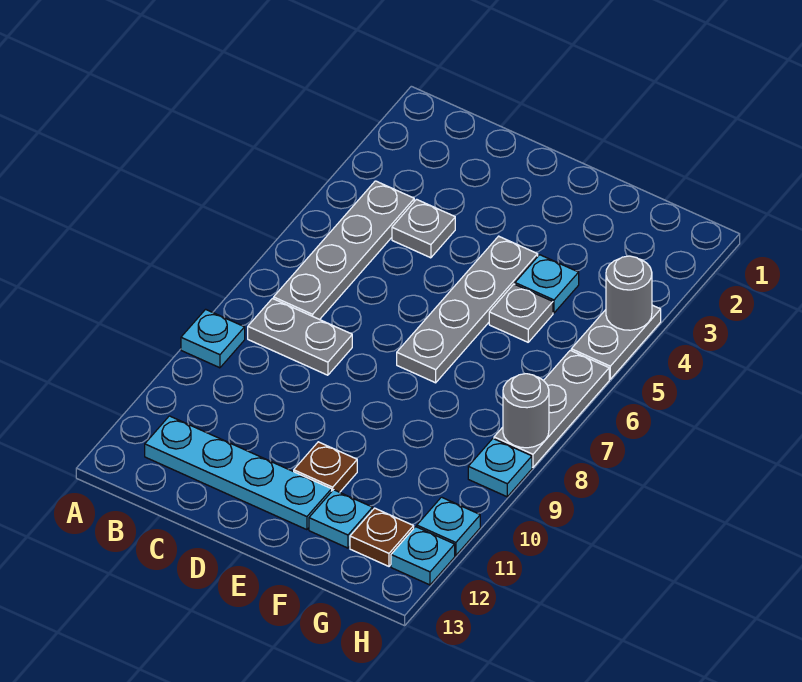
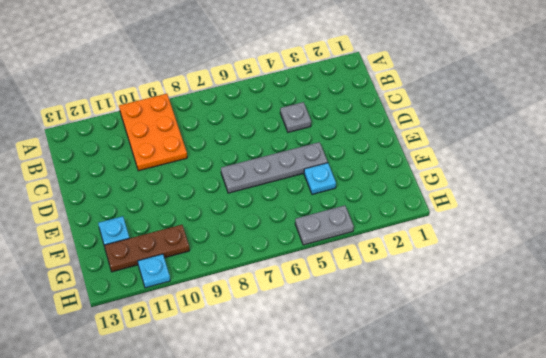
orange plate A9:C10 level 1 -> cyan plate A9 level 1
brown plate G10:G12 level 1 -> brown plate G12 level 1
none -> grey plate B4:B7 level 1
none -> grey plate B8:C8 level 1
none -> cyan plate B12:E12 level 1

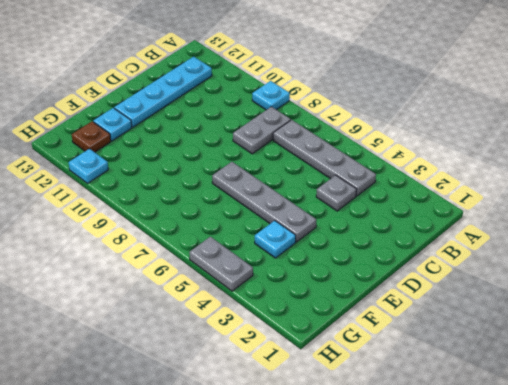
none -> brown plate E11 level 1
none -> grey plate F5 level 1
none -> grey plate H6:H8 level 1

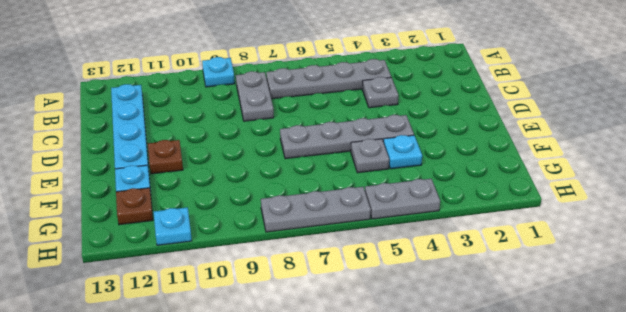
none -> cyan plate H9 level 1
none -> cyan plate H12 level 1
none -> grey round brick H4 level 2

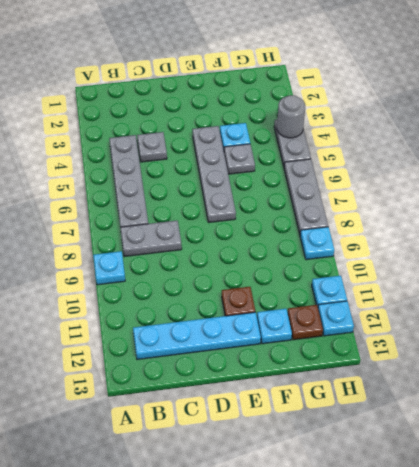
none -> grey round brick H8 level 2

